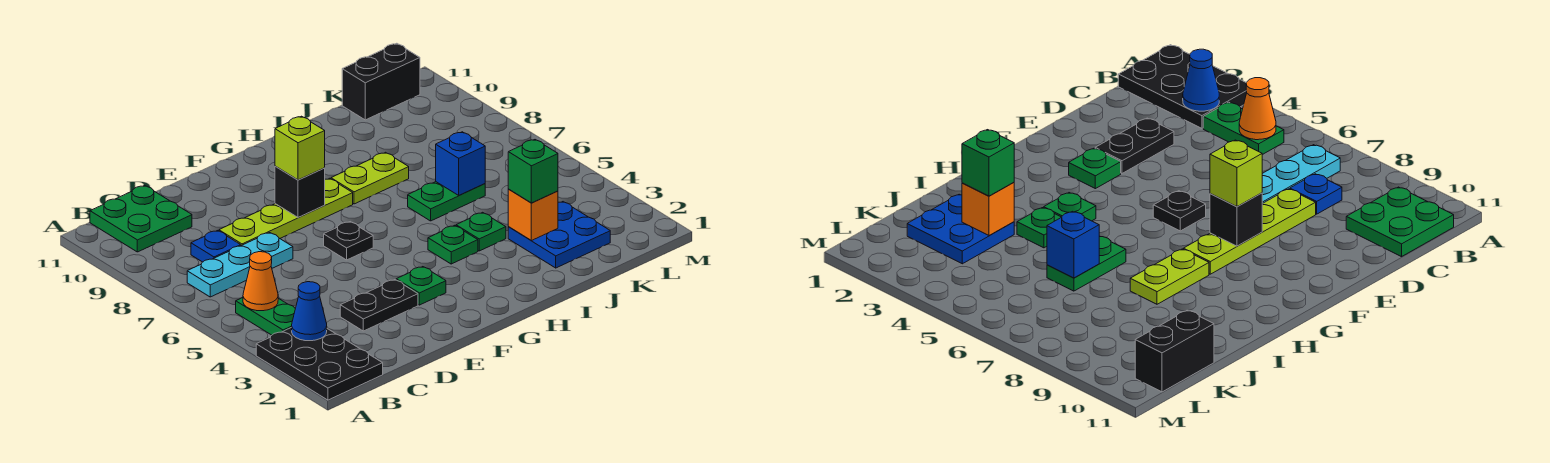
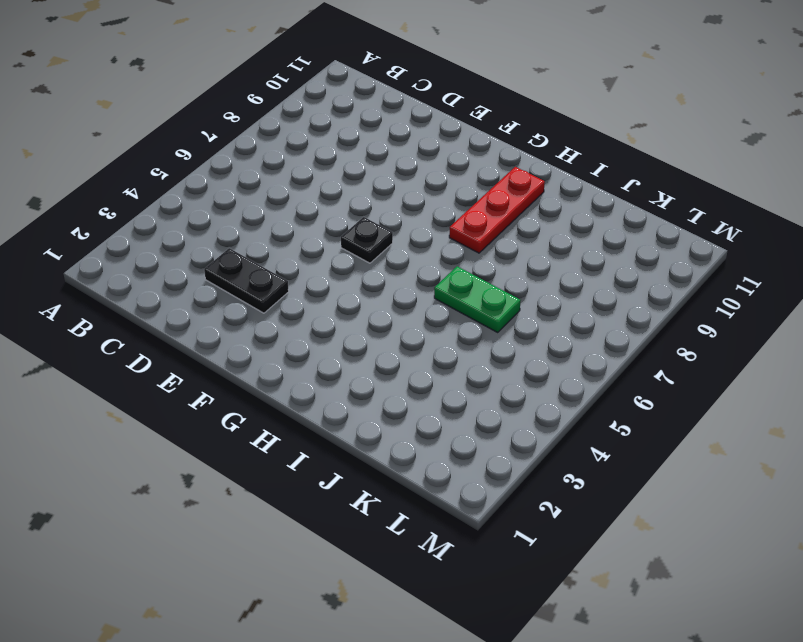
red plate H8:H10 level 1 -> lime plate H8:I8 level 1
none -> black plate A1:B3 level 1
none -> green plate B4:B5 level 1
none -> cyan plate B7:D7 level 1

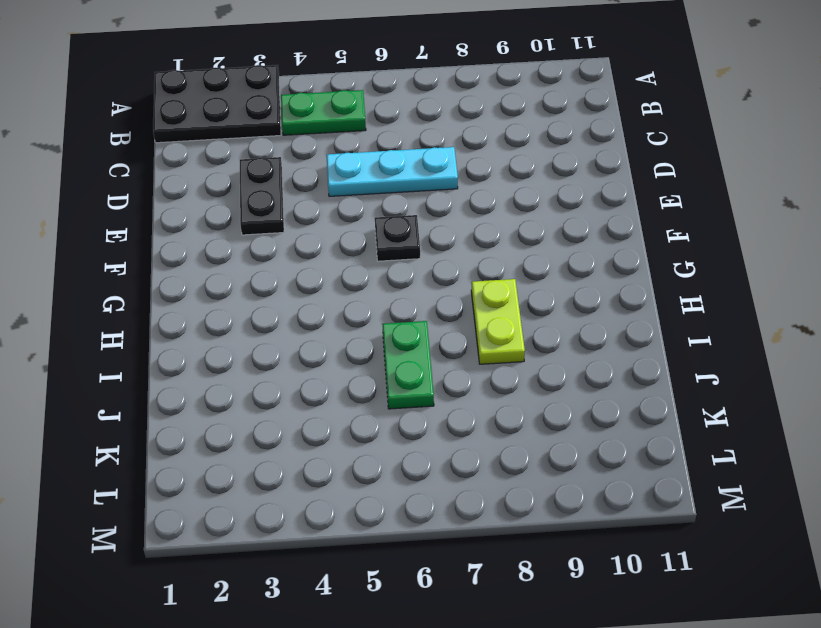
cyan plate D5:D7 level 1 -> cyan plate B7:D7 level 1
none -> green plate B10:C11 level 1
none -> blue plate C8 level 1
none -> lime plate D8:G8 level 1

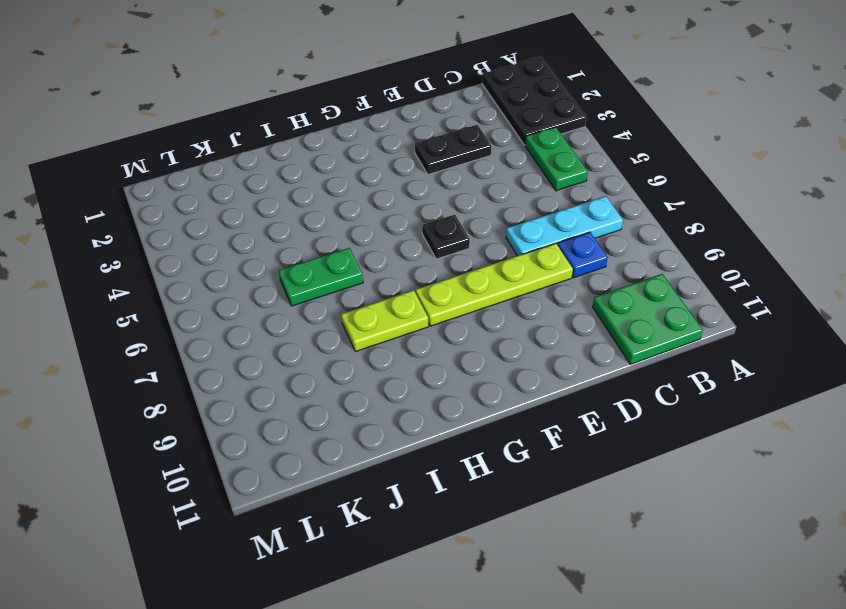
none -> green plate F3 level 1
none -> green plate H4 level 1
none -> green plate I4 level 1

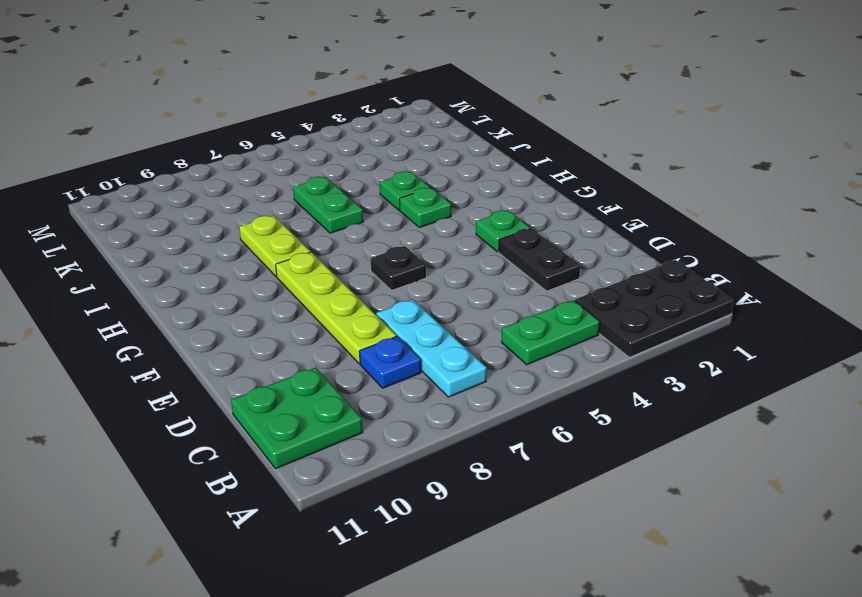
none -> blue plate J2:K3 level 1
none -> black brick K11:L11 level 1
none -> blue cone B3 level 2

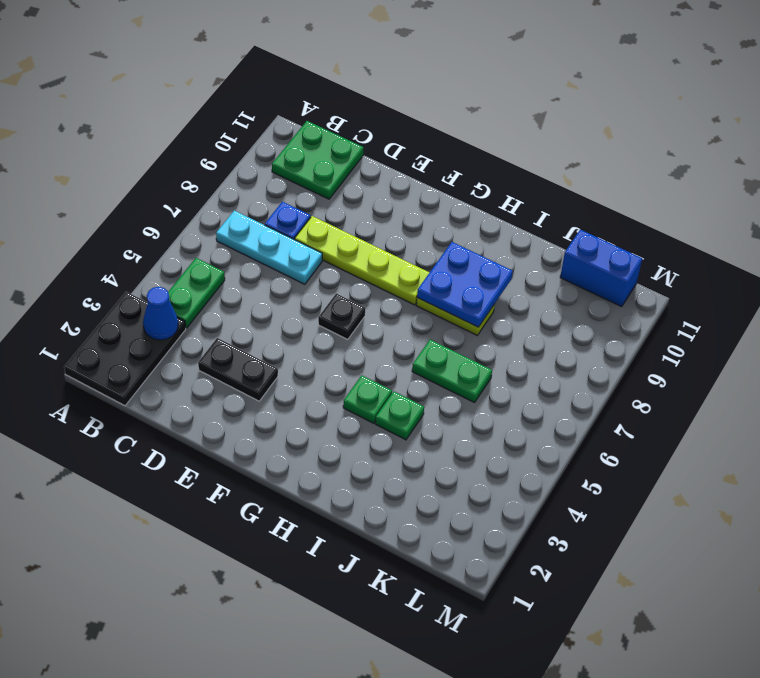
blue plate H8:I9 level 2 -> blue plate J2:K3 level 1
blue brick K11:L11 level 1 -> black brick K11:L11 level 1
none -> green plate F3 level 1
none -> orange cone B5 level 2
none -> black brick F8 level 2

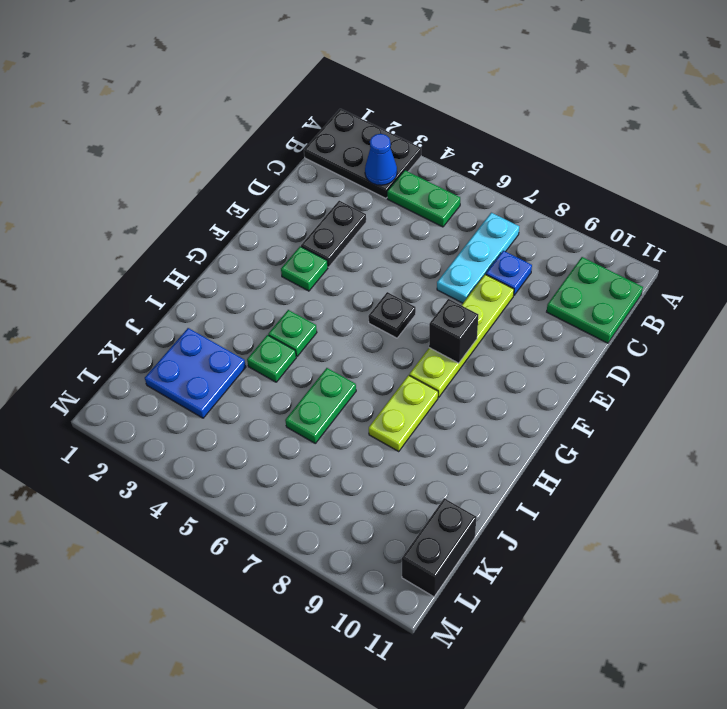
none -> orange cone B5 level 2
none -> orange brick J3 level 2
none -> blue brick J6 level 2

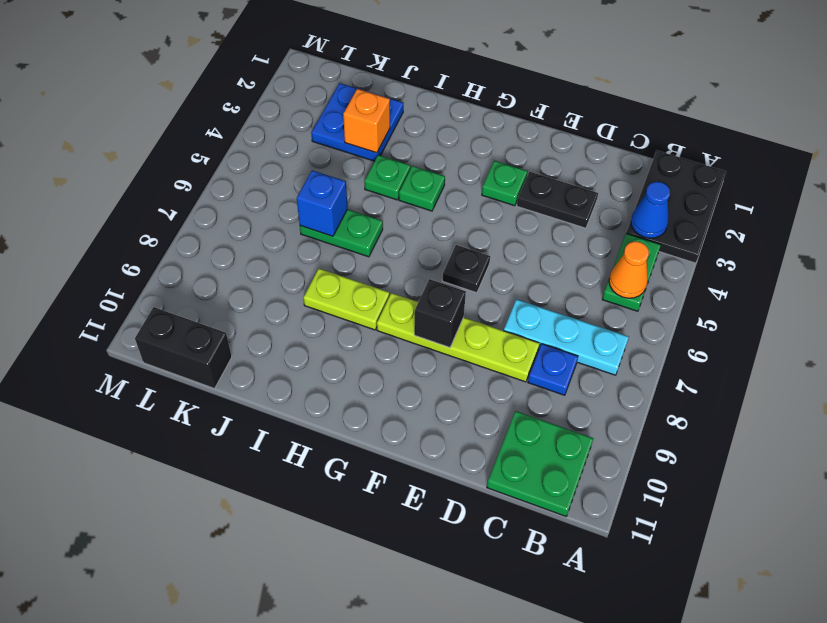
none -> lime brick F8 level 3
none -> green brick J3 level 3

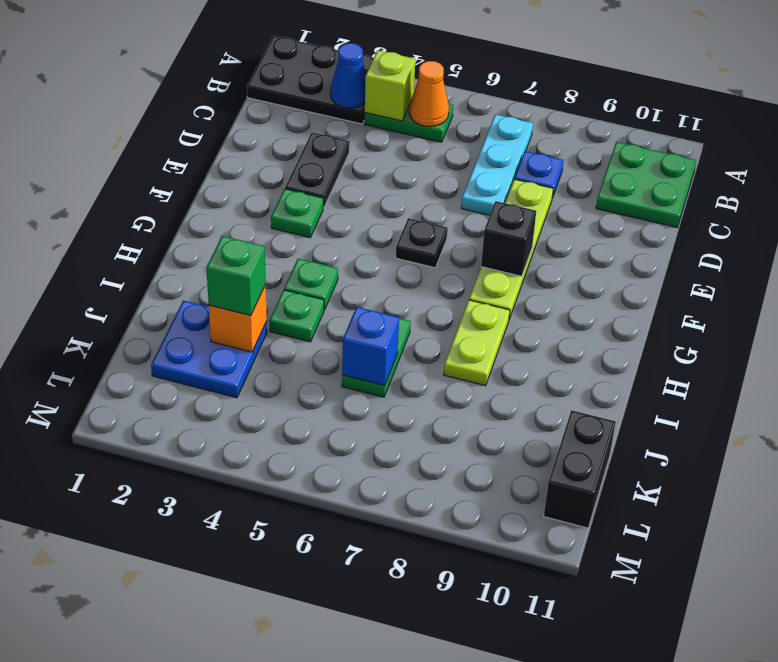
lime brick B4 level 2 -> lime brick F8 level 3

